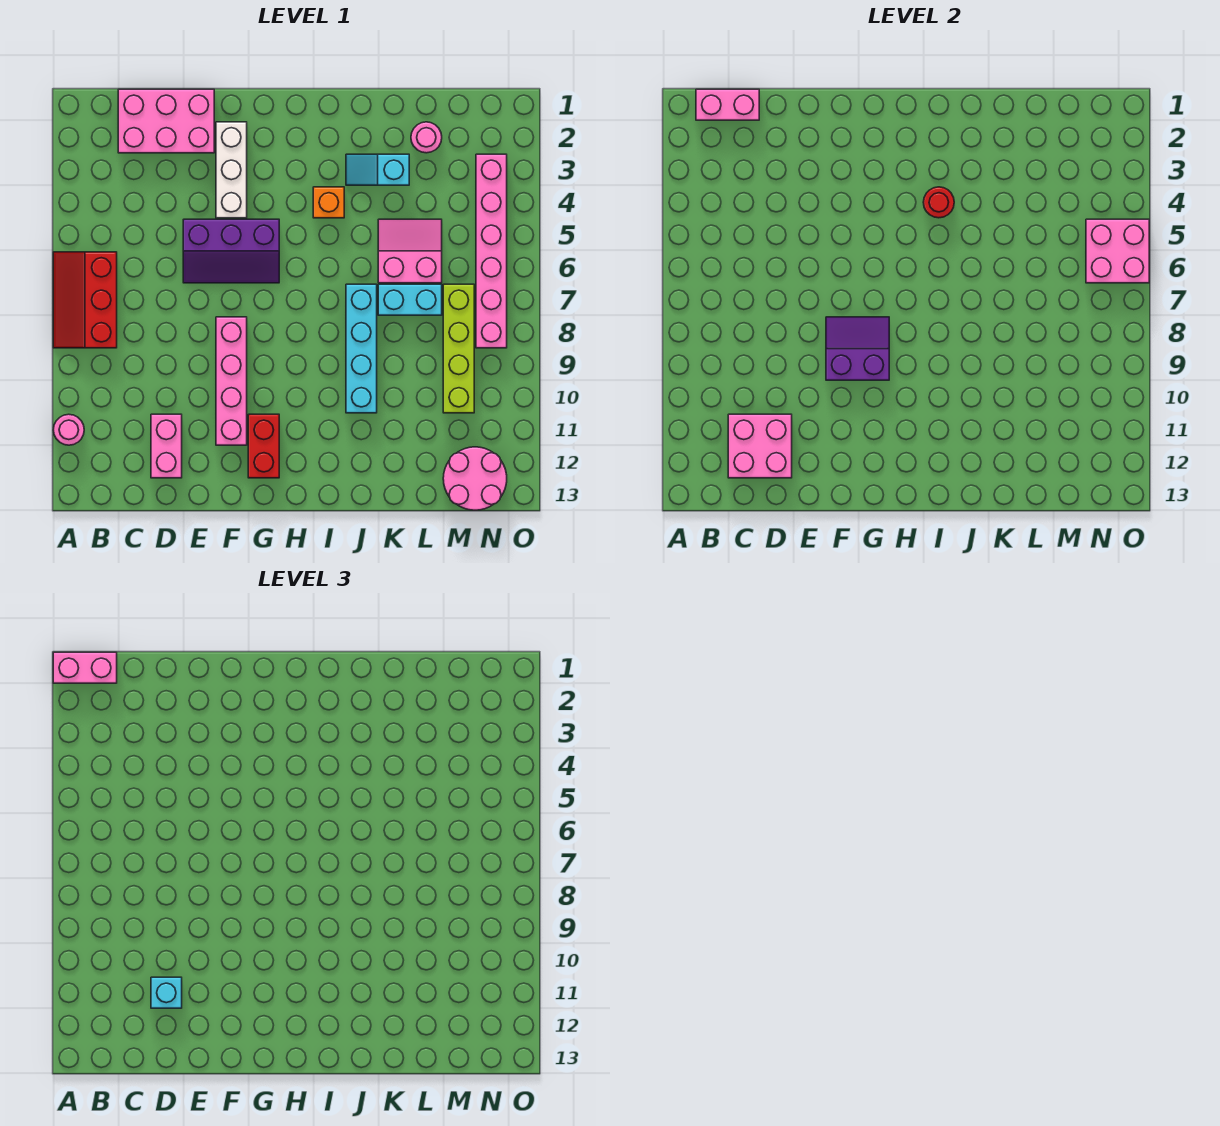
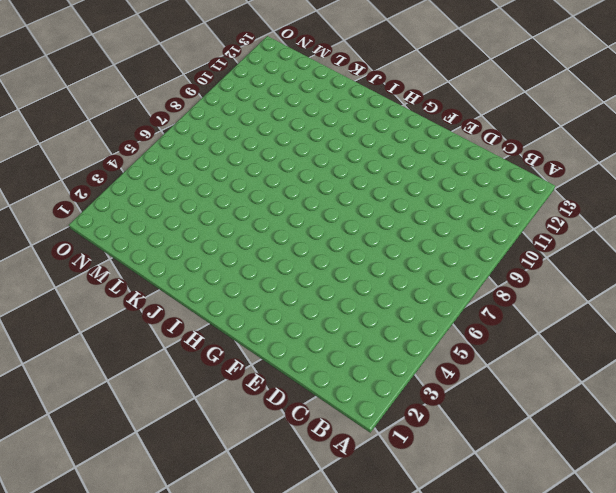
none -> red slope A6:B8 level 1 top B
none -> pink round brick A11 level 1
none -> pink brick C1:E2 level 1

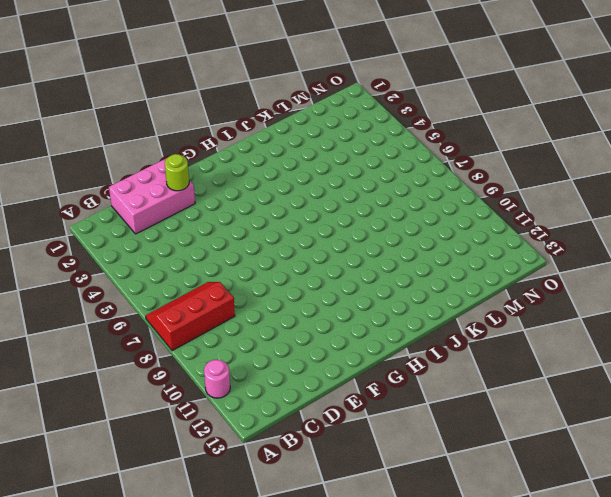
red slope A7:C8 level 1 top 8 -> red slope A6:B8 level 1 top B
lime round brick E2 level 2 -> none
none -> pink brick D11:D12 level 1
none -> purple slope E5:G6 level 1 top 5
none -> white brick F2:F4 level 1

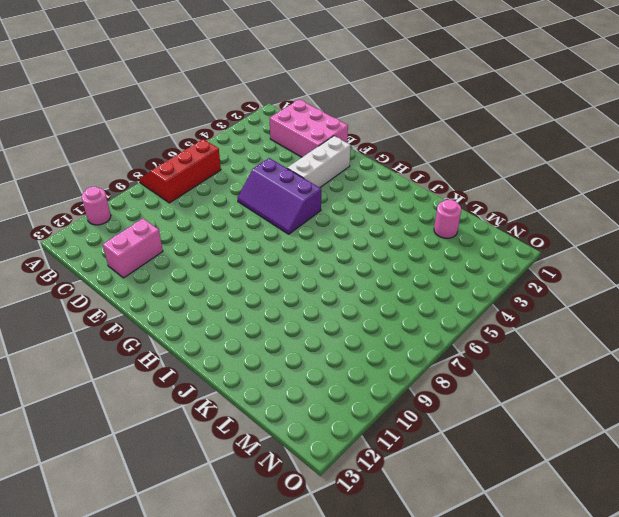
none -> pink brick F8:F11 level 1
none -> red brick G11:G12 level 1
none -> orange brick I4 level 1

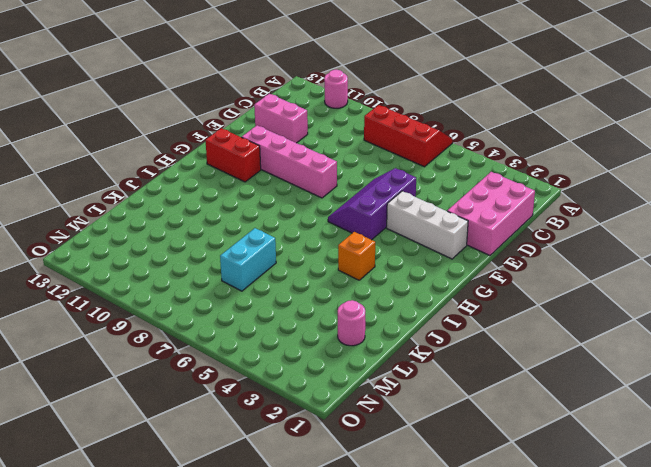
none -> cyan slope J3:K3 level 1 top K
none -> cyan brick J7:J10 level 1
none -> pink slope K5:L6 level 1 top 6

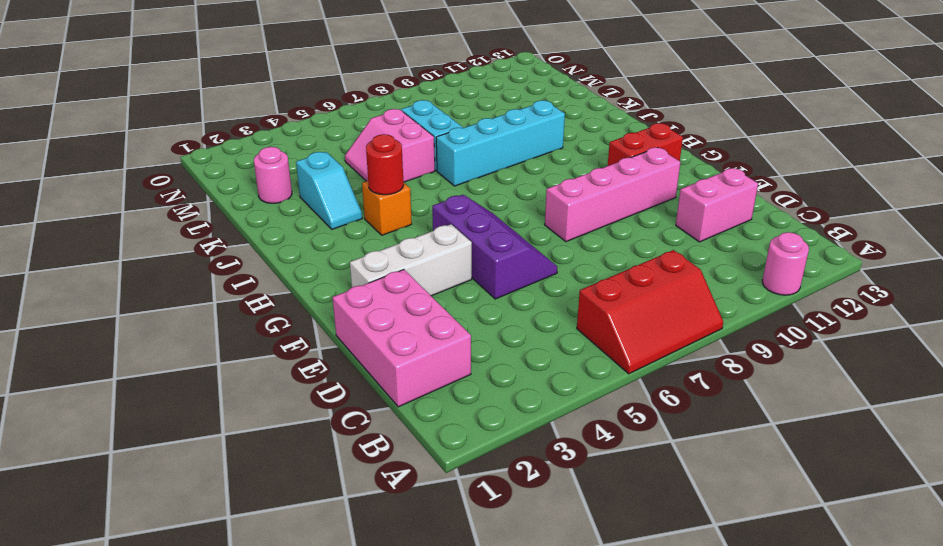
none -> lime brick M7:M10 level 1
none -> pink round brick M12:N13 level 1
none -> pink brick N3:N8 level 1

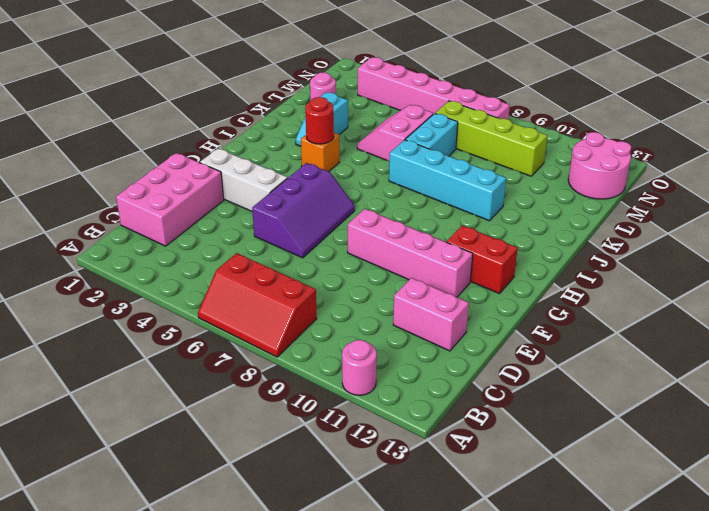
none -> pink brick B1:C1 level 2
none -> pink brick C11:D12 level 2
none -> purple slope F8:G9 level 2 top 9

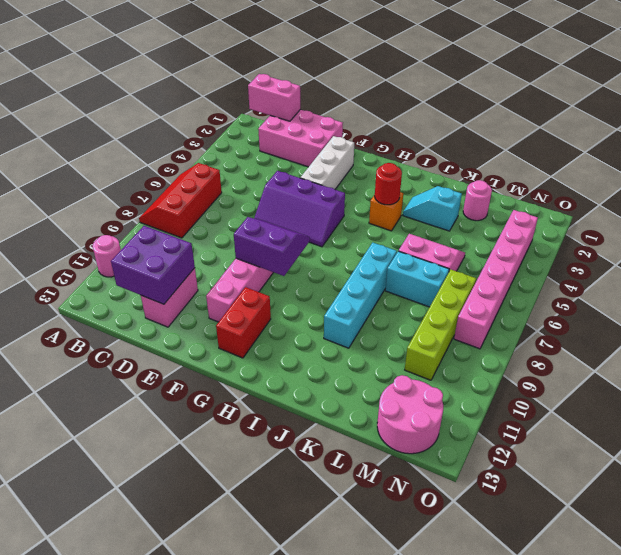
purple brick C11:D12 level 2 -> pink brick C11:D12 level 2
none -> pink brick N5:O6 level 2
none -> pink brick A1:B1 level 3
none -> cyan brick D11 level 3

